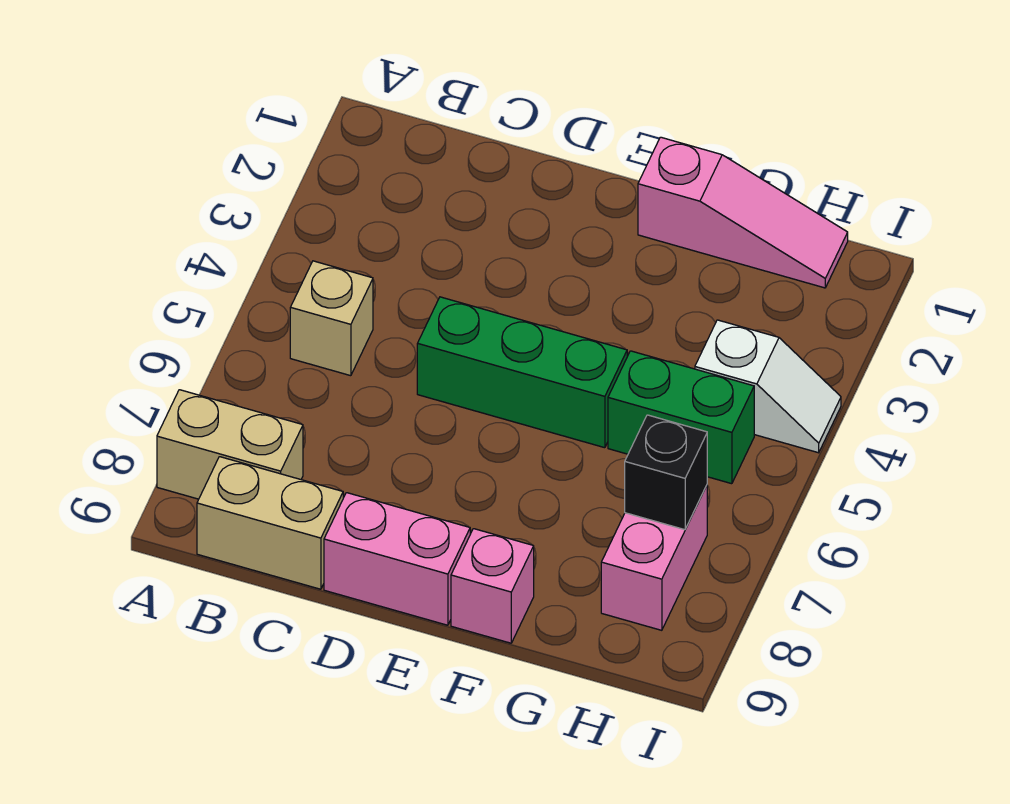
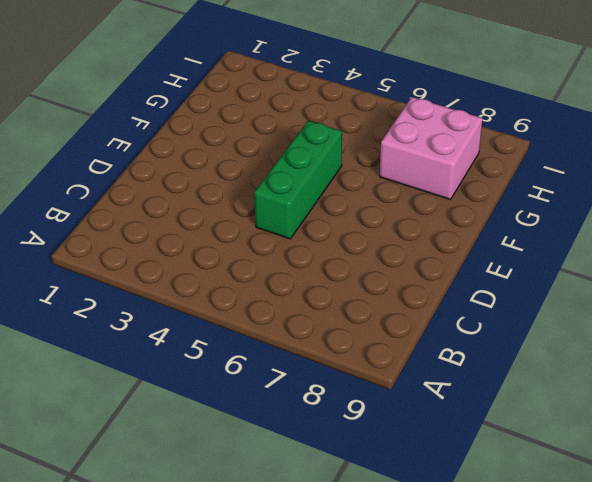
pink brick G7:H8 level 1 -> pink brick H7:H8 level 1
none -> tan brick A8:B8 level 1
none -> tan brick B5 level 1

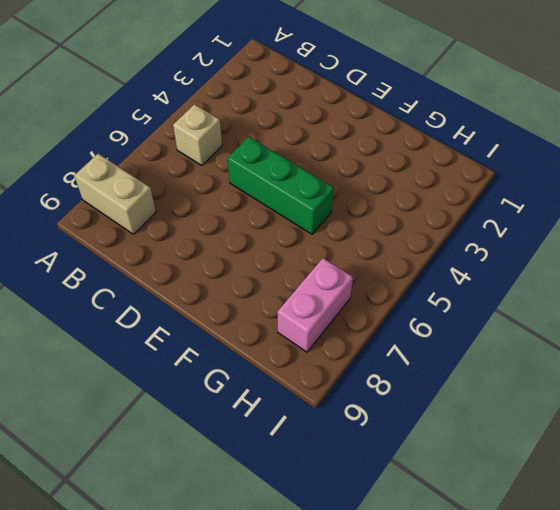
none -> tan brick B9:C9 level 1
none -> pink brick D9:E9 level 1

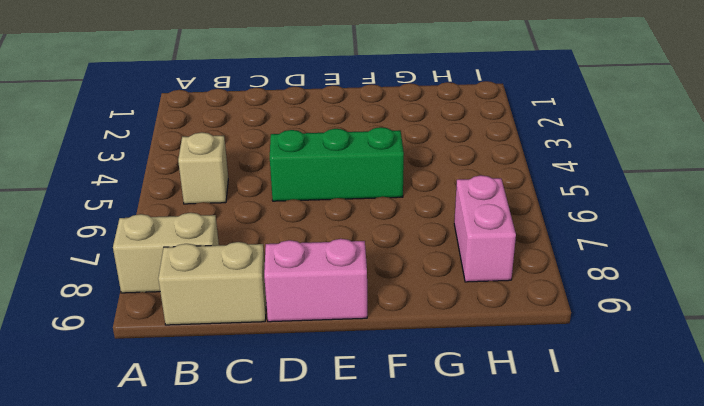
none -> pink slope F1:H1 level 1 top F
none -> pink brick F9 level 1

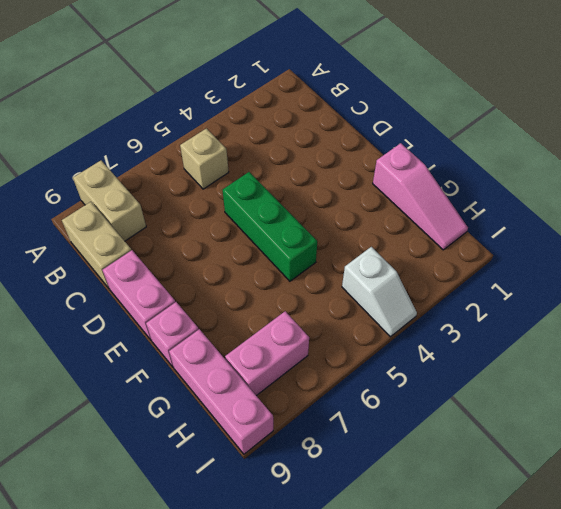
pink brick G9:I9 level 1 -> none
none -> green brick G5:H5 level 1
none -> black brick H7 level 2

